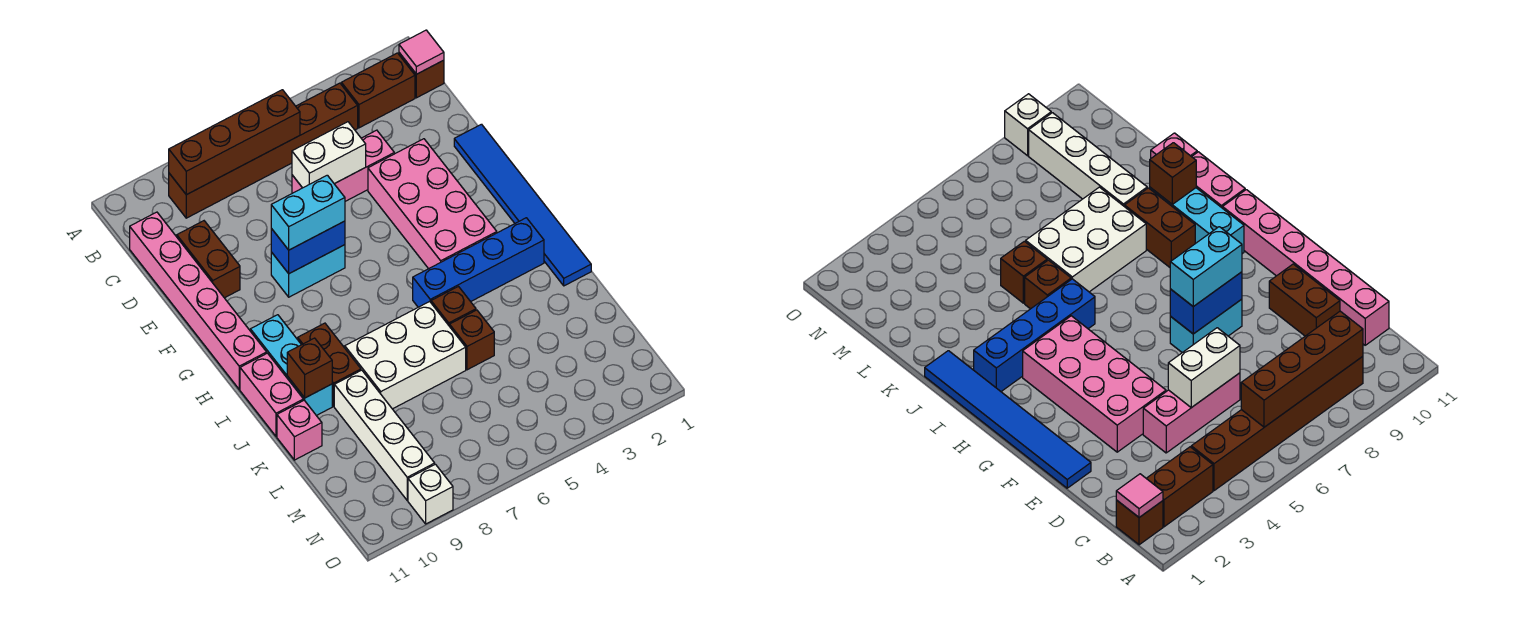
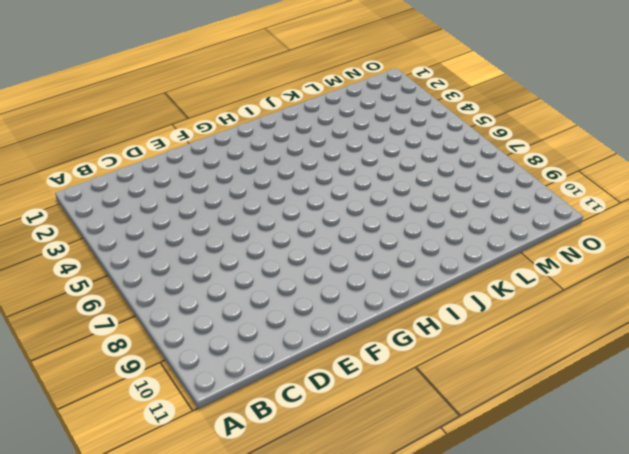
none -> brown brick B1 level 1
none -> brown brick B2:B3 level 1
none -> brown brick B4:B9 level 1

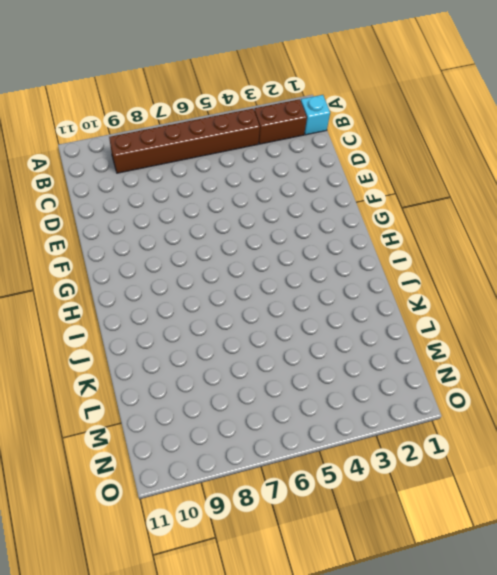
cyan brick B1 level 1 -> brown brick B1 level 1
none -> pink brick C11:H11 level 1
none -> pink brick D4:D6 level 1
none -> brown brick D10:E10 level 1

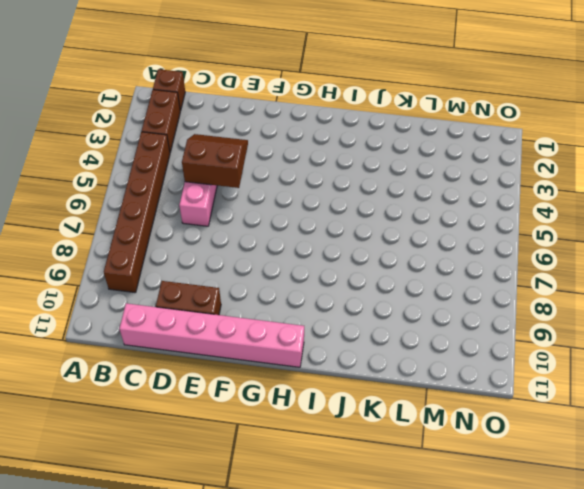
brown slope D4:E5 level 2 top 5 -> white brick D5:D6 level 2
none -> blue tile E1:J1 level 1
none -> pink brick E3:H4 level 1
none -> cyan brick F7:F8 level 1

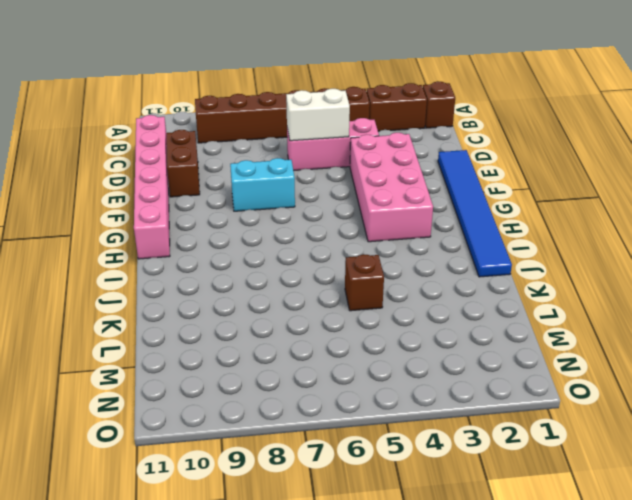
none -> cyan brick H10:J10 level 1
none -> blue brick I2:I5 level 1
none -> brown brick I9:J9 level 1

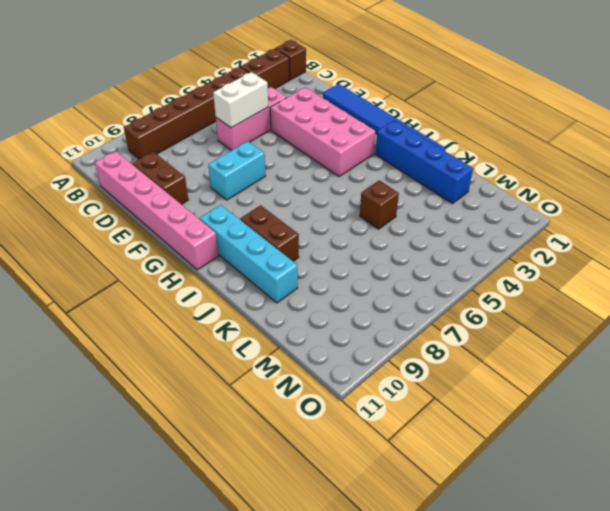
cyan brick H10:K10 level 1 -> cyan brick H10:J10 level 1
blue brick I2:L2 level 1 -> blue brick I2:I5 level 1
none -> pink brick I11:J11 level 1
none -> brown brick J5 level 1
none -> white brick J6:K8 level 1

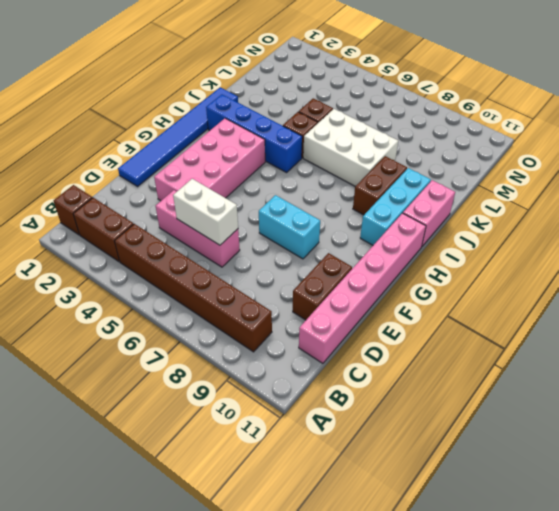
none -> white brick K9:N9 level 1
none -> pink brick K11 level 1
none -> white brick O9 level 1

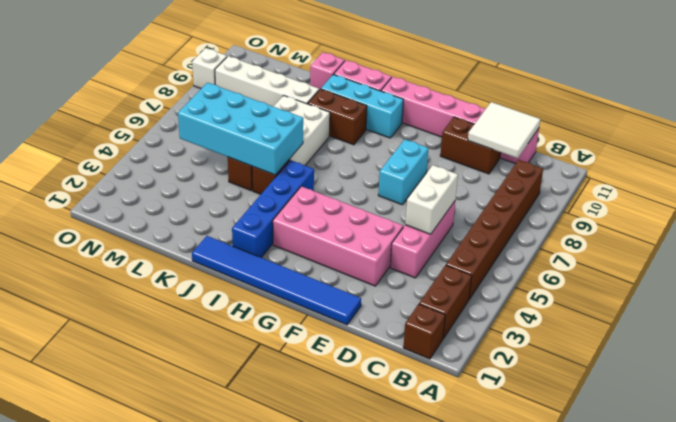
white tile C10:D11 level 2 -> none
cyan brick J5:M6 level 2 -> none
none -> pink tile B1 level 2
none -> brown brick B6:B9 level 2
none -> blue brick F7:F8 level 2

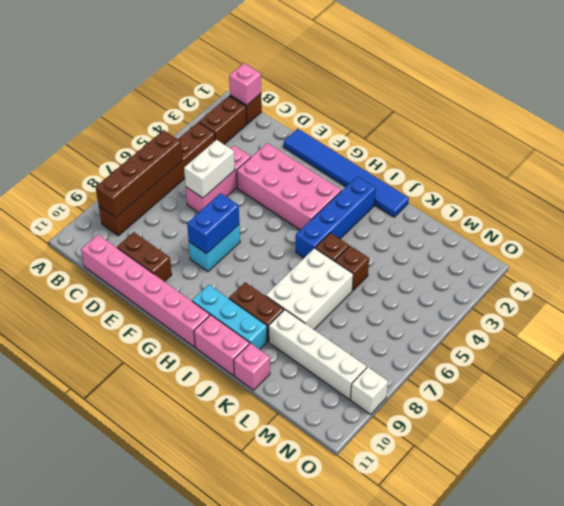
pink brick B1 level 2 -> pink tile B1 level 2
none -> brown brick J10 level 2
none -> cyan brick F7:F8 level 3

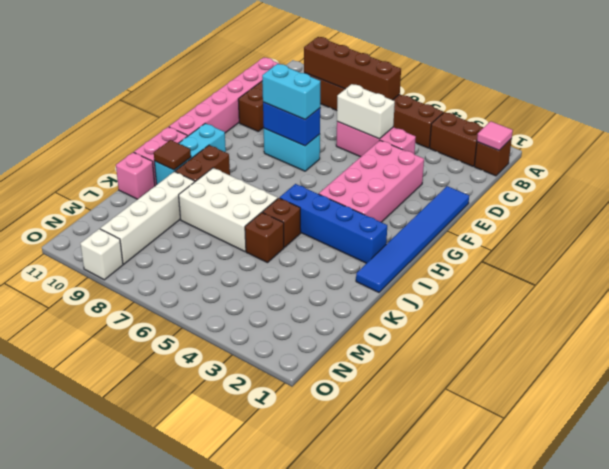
brown tile J10 level 2 -> brown brick J10 level 2

